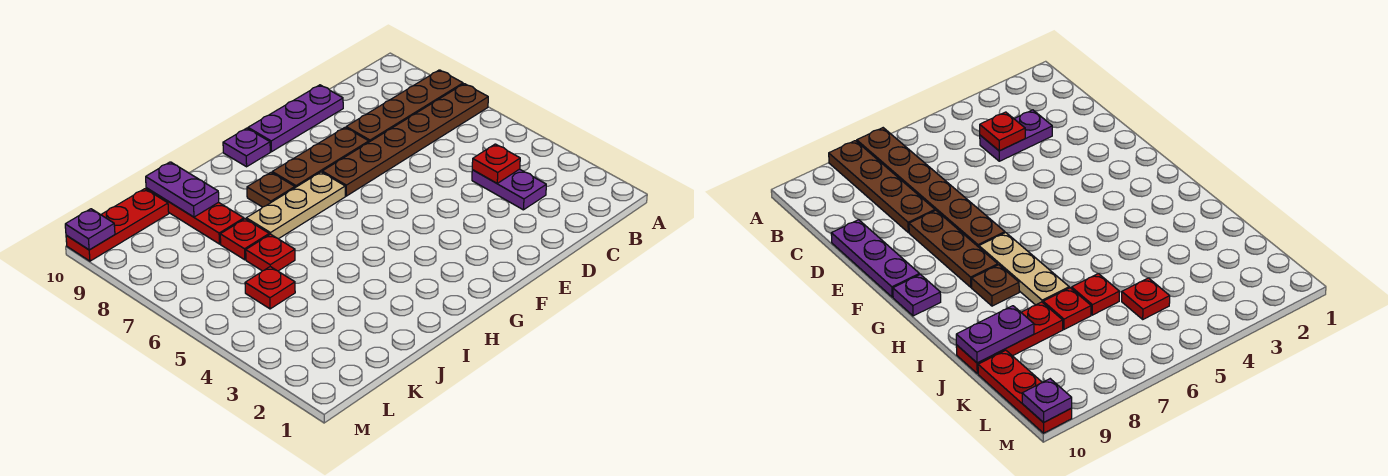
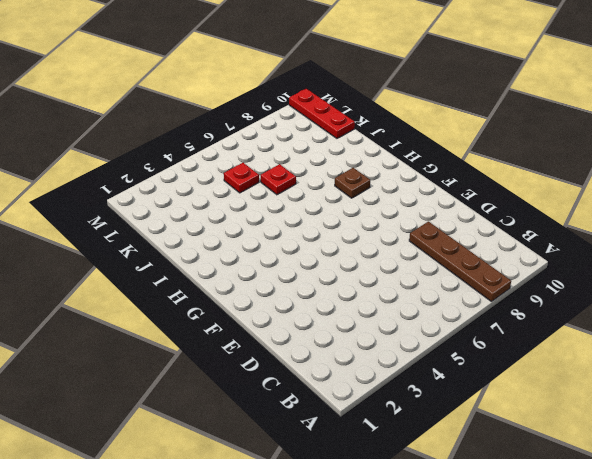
none -> brown plate A7:F7 level 1
none -> purple plate C3:C4 level 1
none -> purple plate D10:F10 level 1

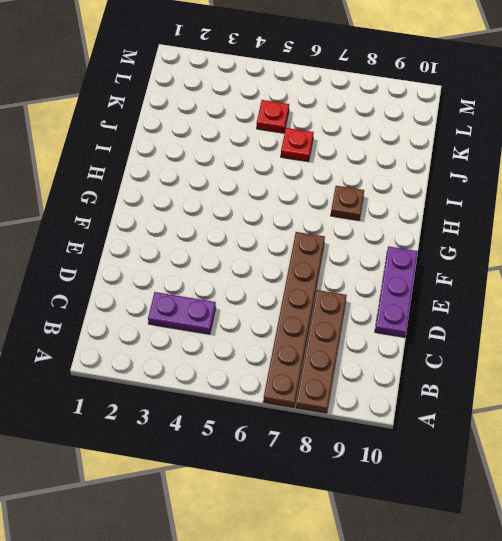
none -> brown plate E8:G8 level 1
none -> tan plate G7:I7 level 1
none -> purple plate G10 level 1

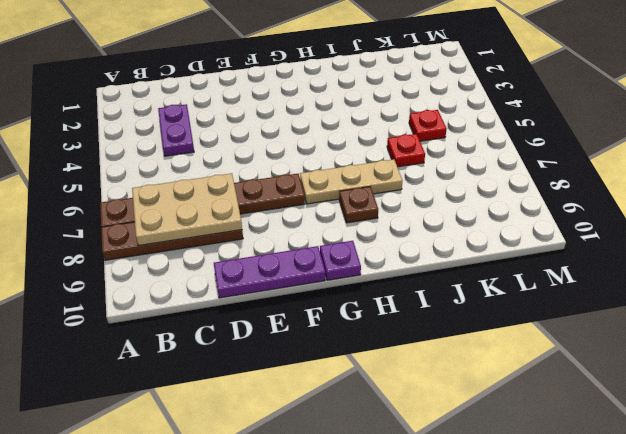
tan plate B7:D8 level 2 -> none
none -> brown plate E8:G8 level 1
none -> red plate J7 level 1
none -> red plate J8:J10 level 1

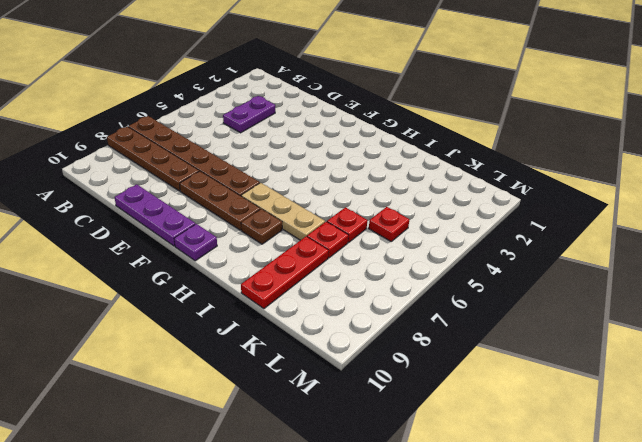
none -> red plate K10:M10 level 1
none -> red plate C4 level 2
none -> purple plate J9:J10 level 2

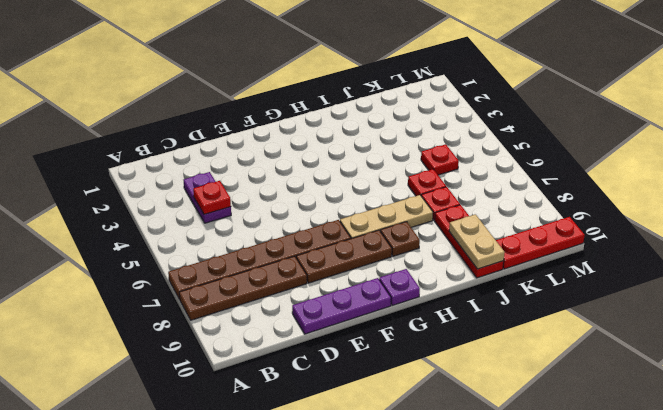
tan plate J9:J10 level 2 -> purple plate J9:J10 level 2
none -> purple plate M10 level 2

